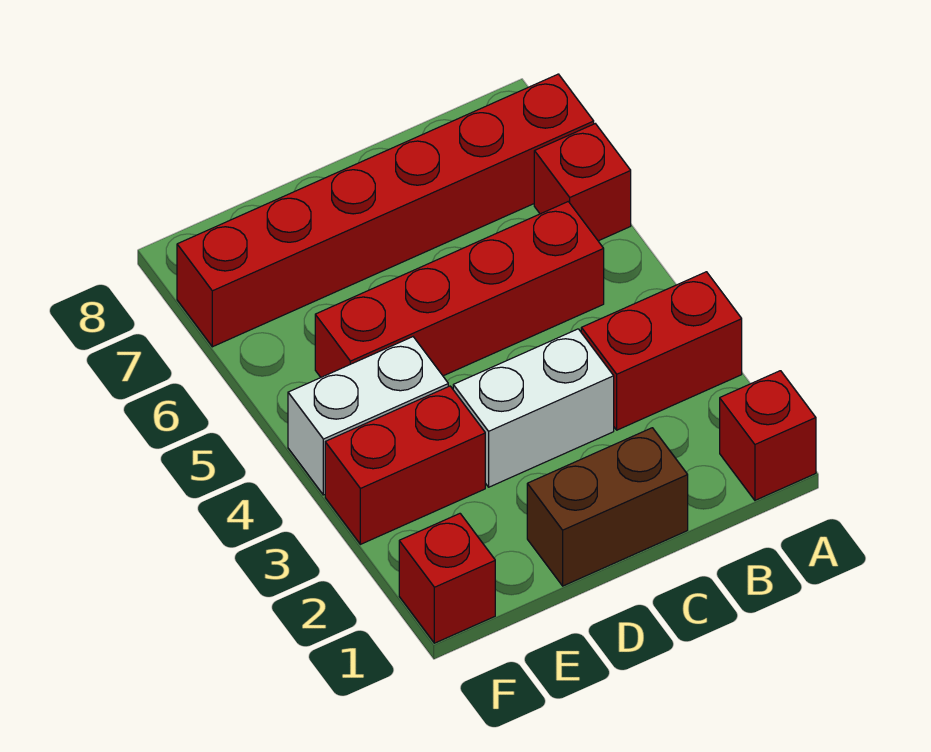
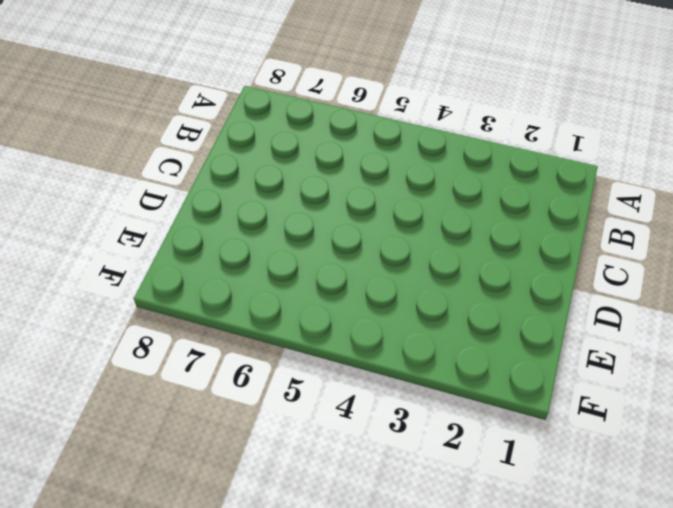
none -> red brick A1 level 1
none -> red brick A3:B3 level 1

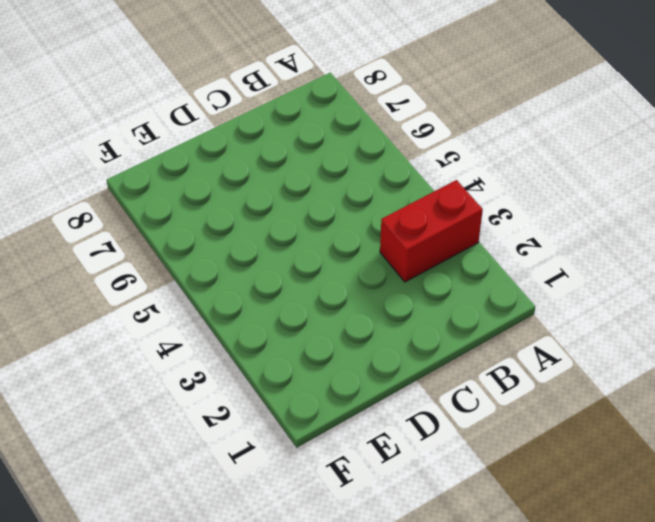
none -> red brick A1 level 1
none -> red brick A6 level 1

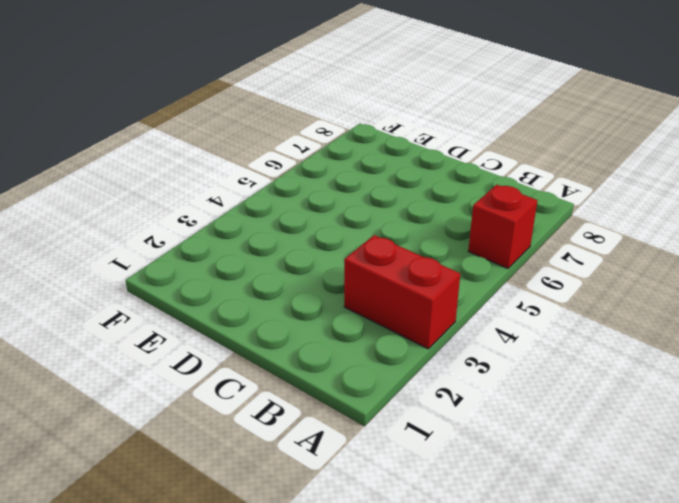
none -> red brick A1 level 1
none -> red brick A7:F7 level 1

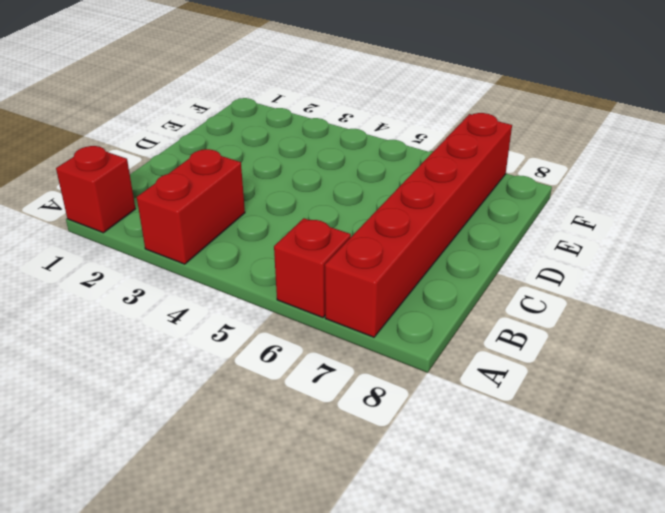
none -> red brick B5:E5 level 1
none -> brown brick C1:D1 level 1

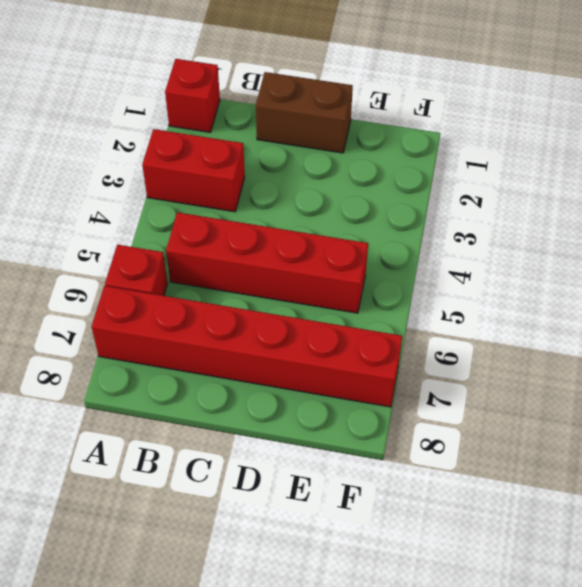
none -> white brick C3:D3 level 1
none -> red brick E3:F3 level 1

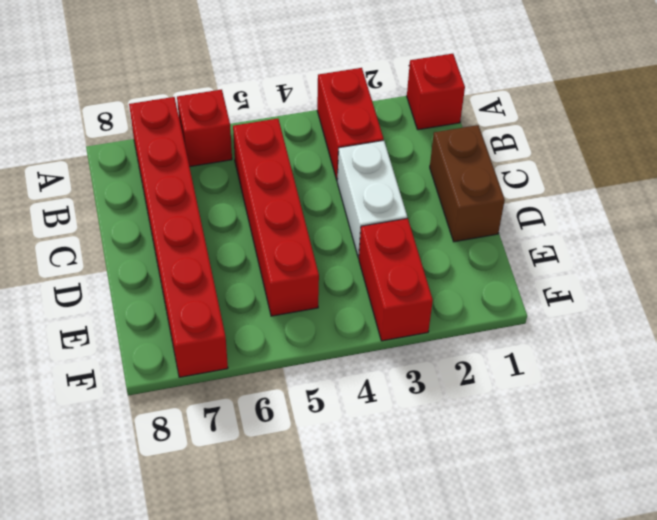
none -> white brick E4:F4 level 1
none -> red brick F1 level 1

